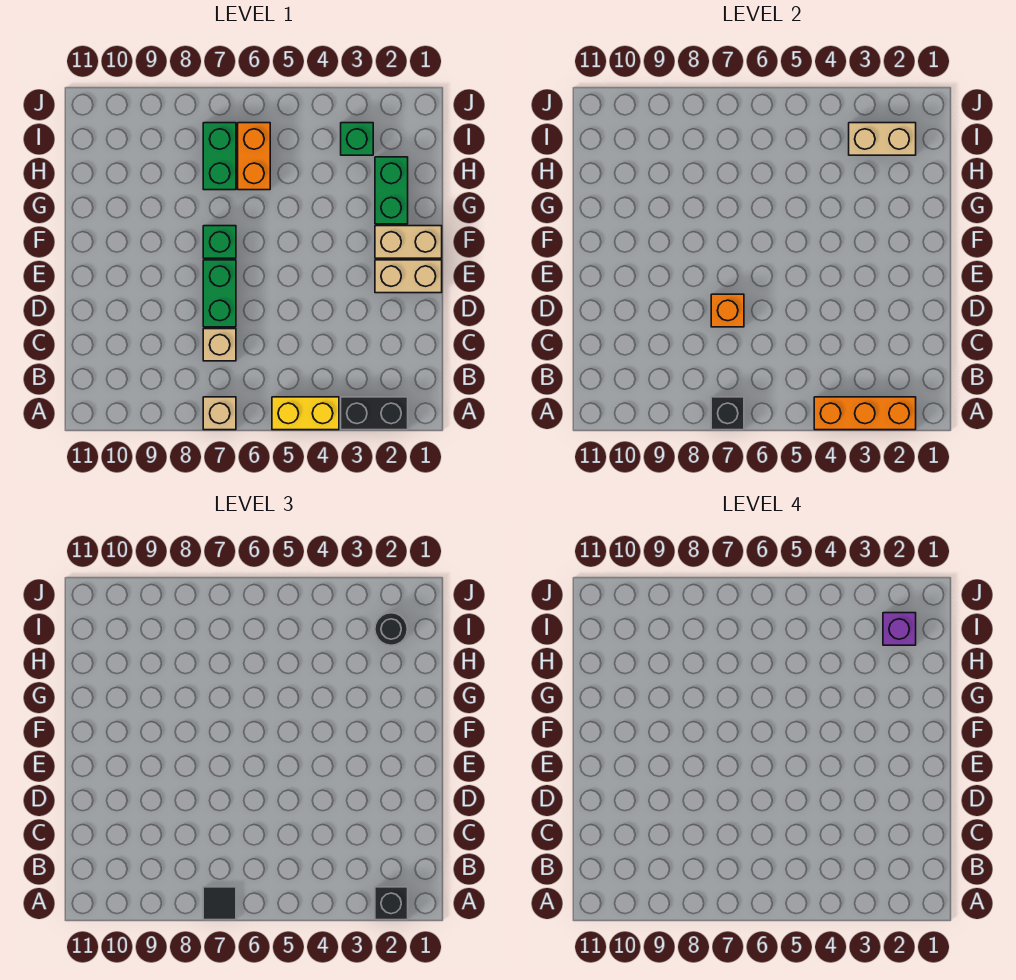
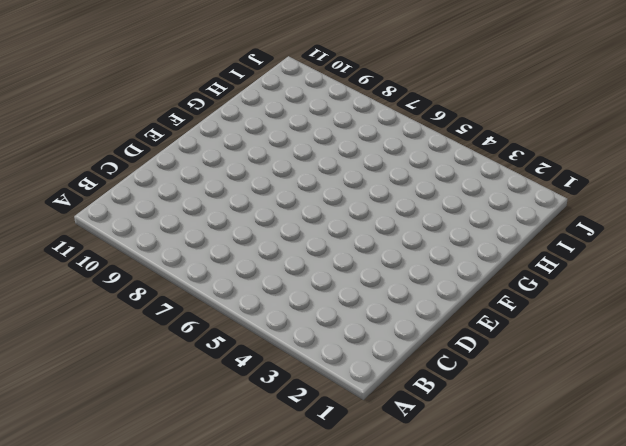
none -> black brick A2:A3 level 1
none -> yellow brick A4:A5 level 1
none -> tan brick A7 level 1

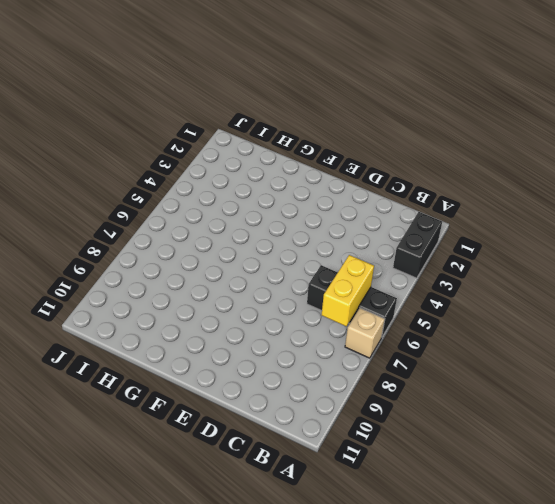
black brick A6:C6 level 1 -> none
yellow brick B6:B7 level 2 -> yellow brick A4:A5 level 1
none -> tan brick C7 level 1
none -> green brick D7:E7 level 1
none -> tan brick E1:E2 level 1

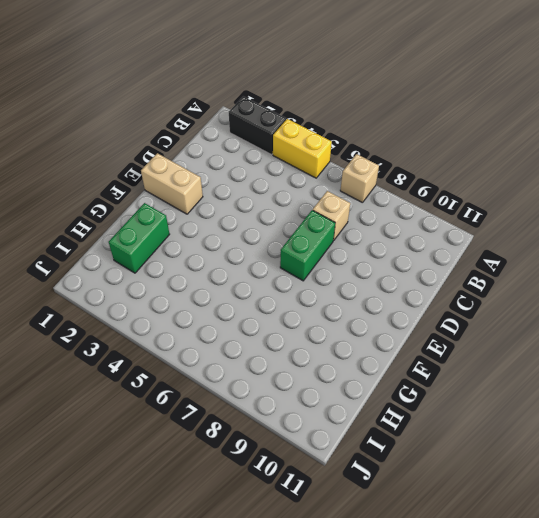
none -> tan brick F1:F2 level 1
none -> green brick F7 level 1
none -> orange brick H6:I6 level 1

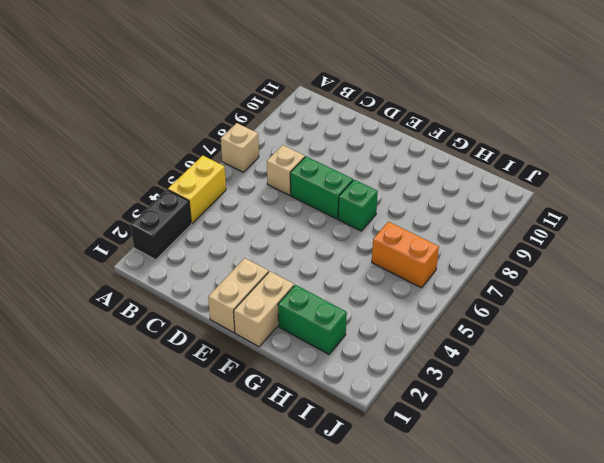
none -> green brick H7:I7 level 1
none -> green brick I3 level 1
none -> orange brick A2:A4 level 2

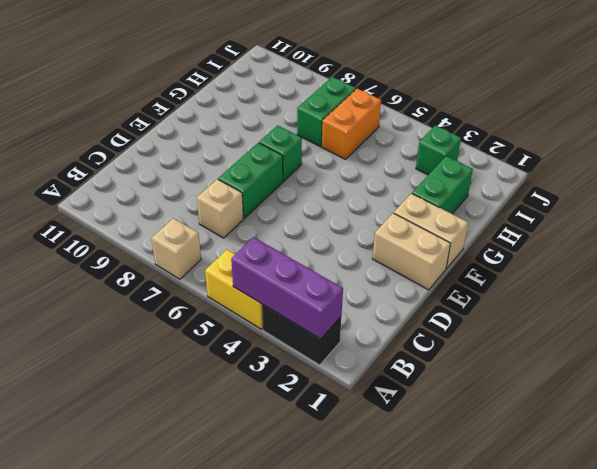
purple brick A2:A4 level 2 -> orange brick A2:A4 level 2
none -> black brick A7 level 2
none -> orange brick D7 level 2
none -> tan brick I2:I3 level 2

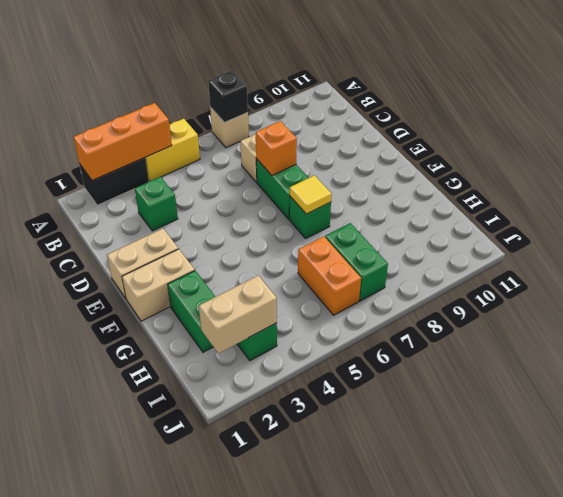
green brick C3 level 1 -> none
yellow tile F7 level 2 -> none
none -> black brick A2 level 3
none -> black tile A7 level 3
none -> black round brick I2 level 3

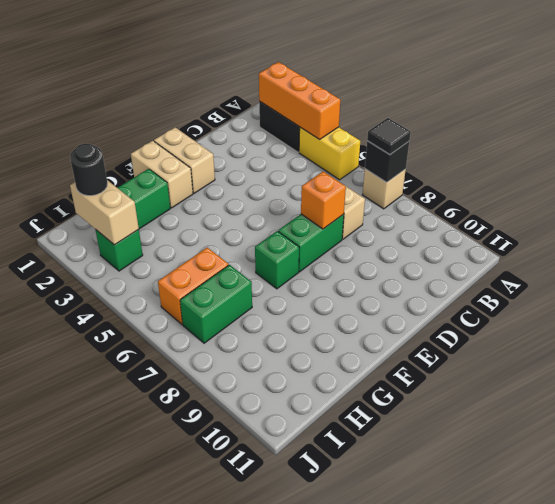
none -> black brick A2 level 3
none -> purple brick I2 level 4

